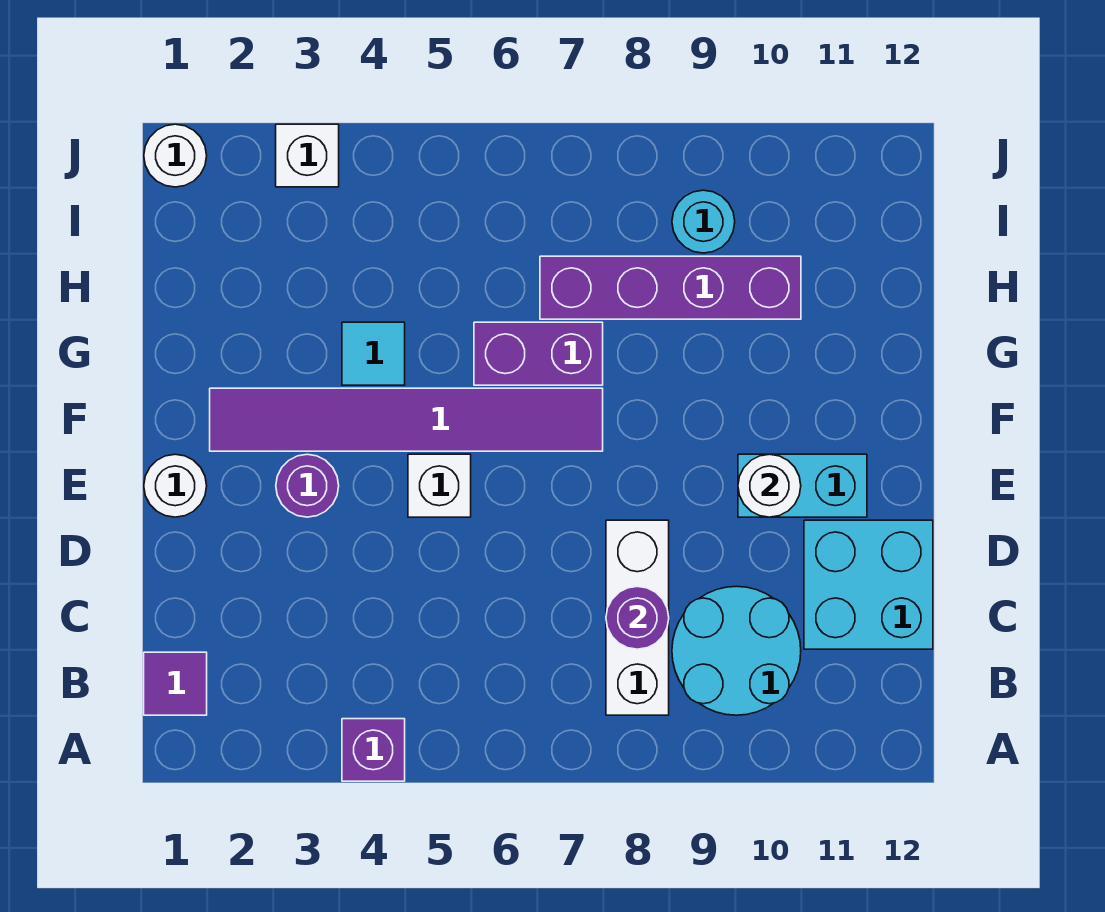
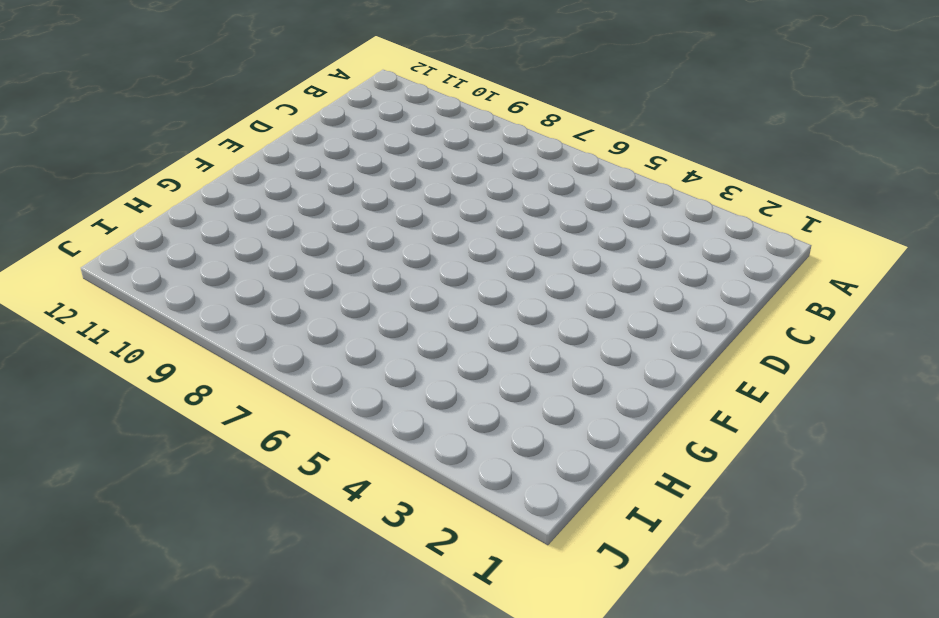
none -> purple brick A4 level 1
none -> purple tile B1 level 1
none -> white brick B8:D8 level 1

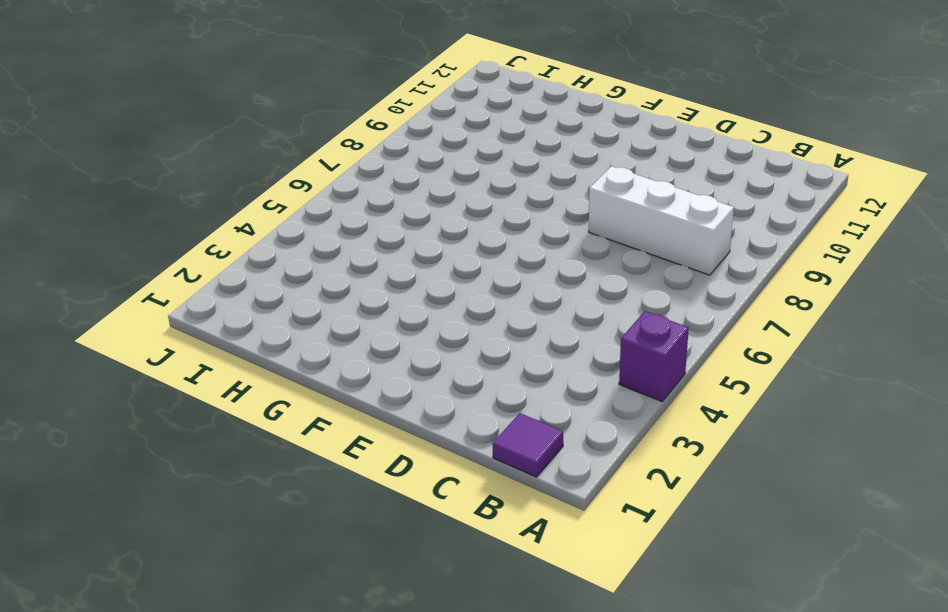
none -> cyan round brick B9:C10 level 1
none -> cyan brick C11:D12 level 1
none -> white round brick E1 level 1

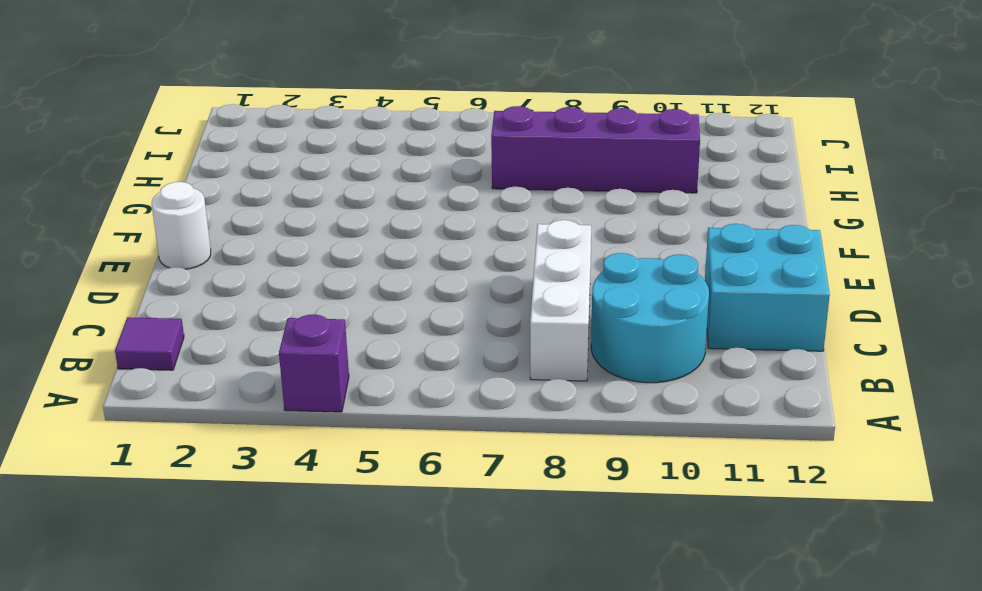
none -> purple round brick E3 level 1
none -> white brick E5 level 1
none -> cyan brick E10:E11 level 1

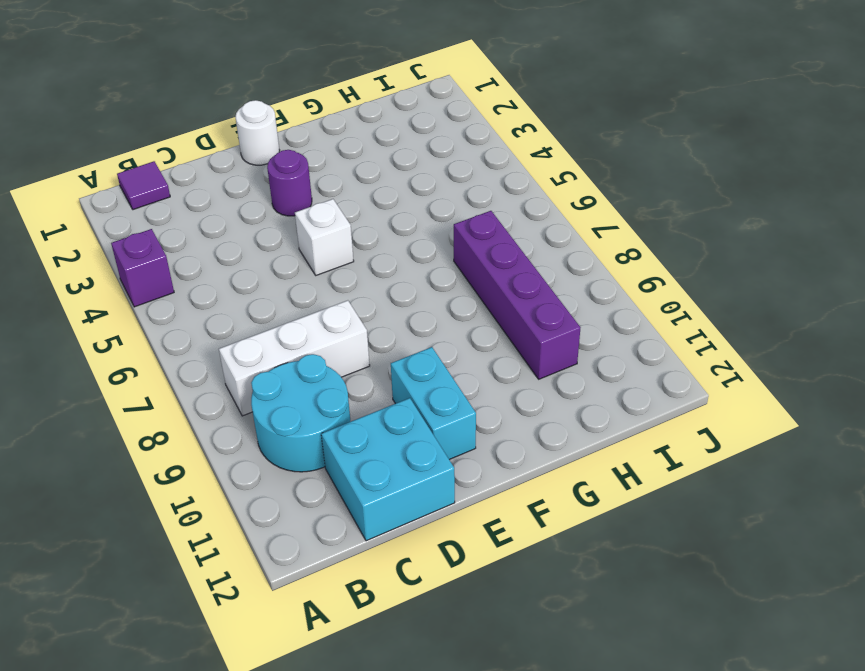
none -> purple tile F2:F7 level 1
none -> cyan tile G4 level 1
none -> purple brick G6:G7 level 1

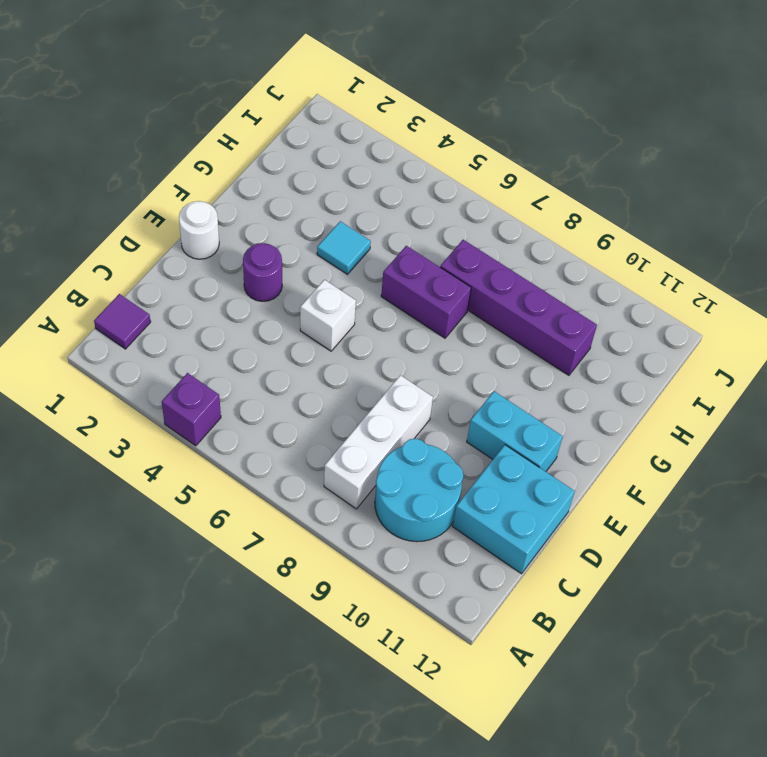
none -> purple tile F2:F7 level 1
none -> cyan round brick I9 level 1
none -> white round brick J1 level 1

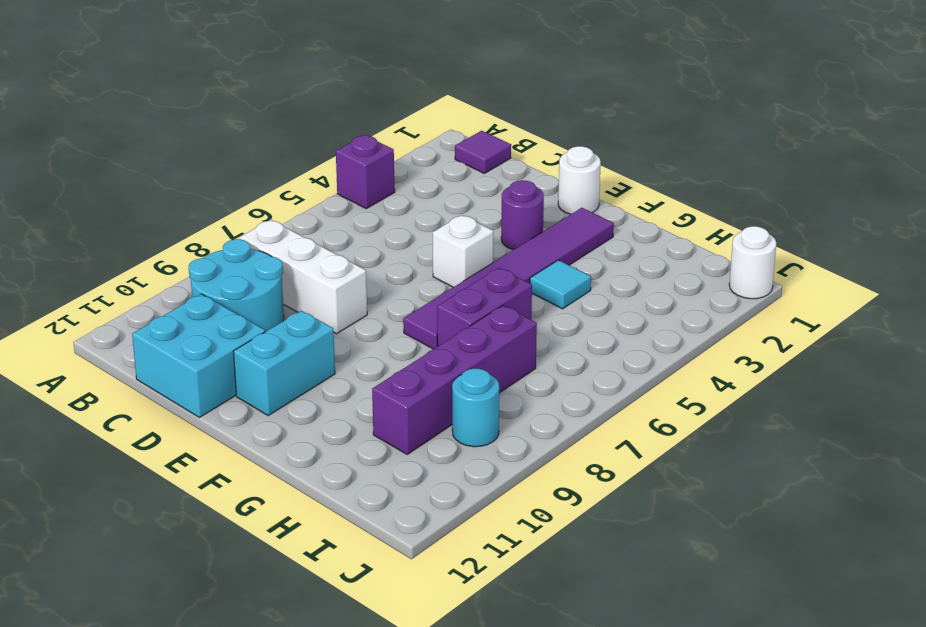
none -> white brick J3 level 1
none -> purple round brick C8 level 2
none -> white round brick E10 level 2

